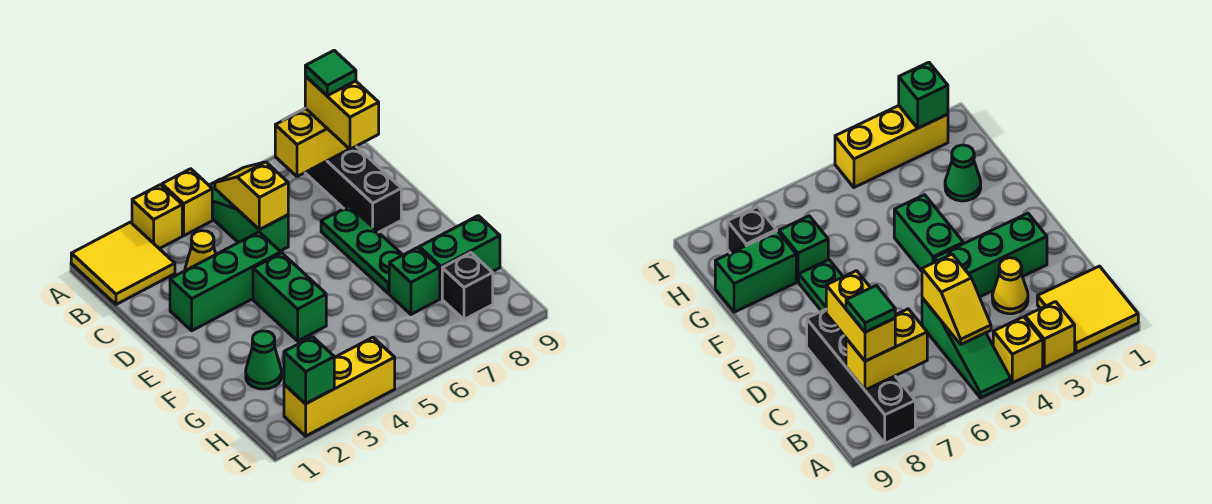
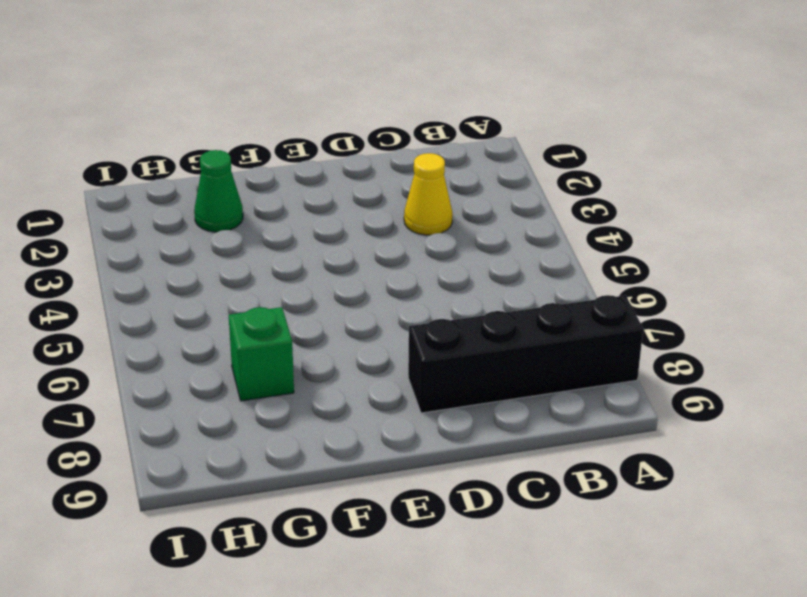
none -> yellow tile A1:B2 level 1
none -> yellow brick A3 level 1
none -> yellow brick A4 level 1

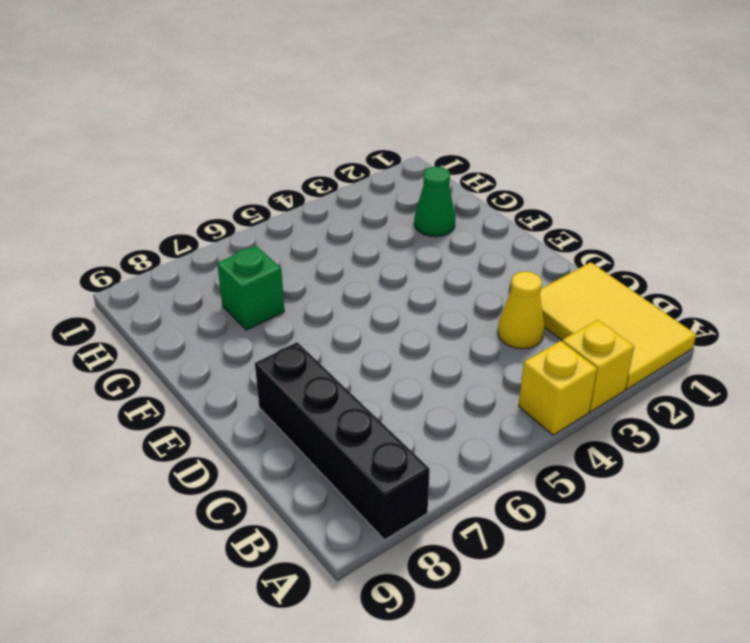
yellow tile A1:C2 level 1 -> yellow tile A1:B2 level 1
none -> green slope A5:C5 level 1 top C
none -> green brick D2:D4 level 1
none -> green plate D7:F7 level 1

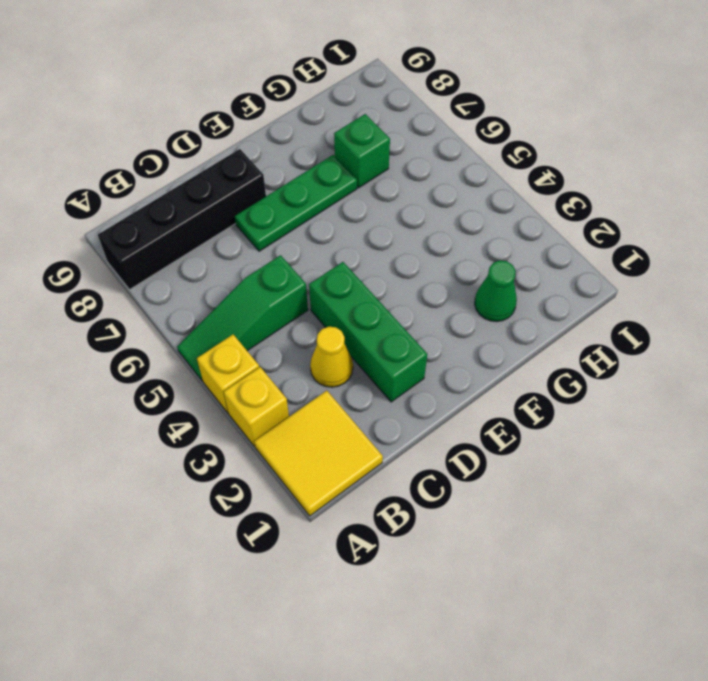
none -> green brick E4:F4 level 1
none -> green brick G8:G9 level 1
none -> black brick H8 level 1

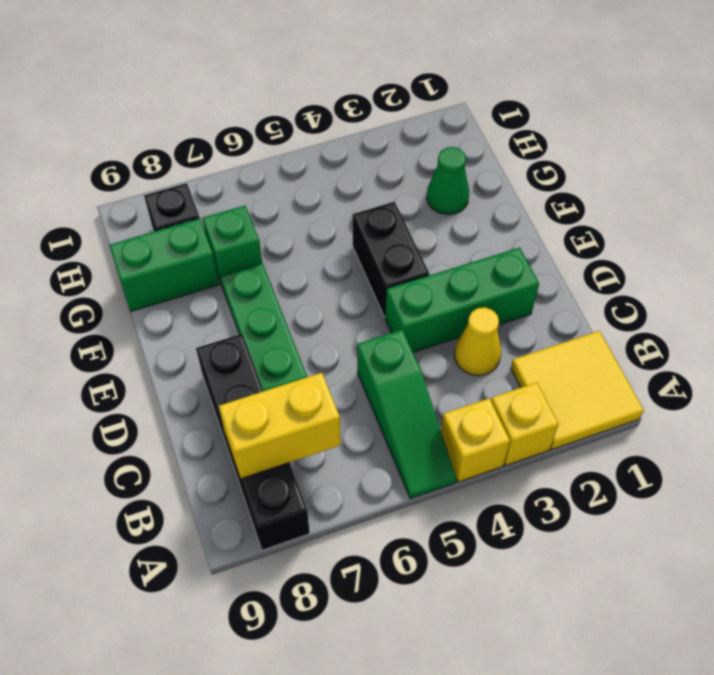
black brick E4:F4 level 1 -> green brick E4:F4 level 1
none -> yellow brick I2:I4 level 1
none -> yellow slope B5:C5 level 2 top C
none -> green brick I2 level 2

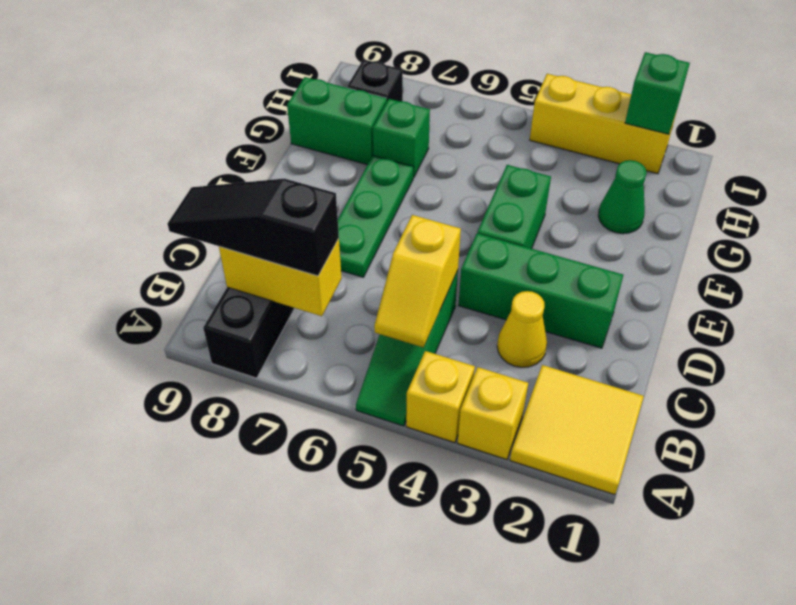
black slope B7:B9 level 3 top 7 -> yellow brick B8:C8 level 3
none -> green tile B8 level 4

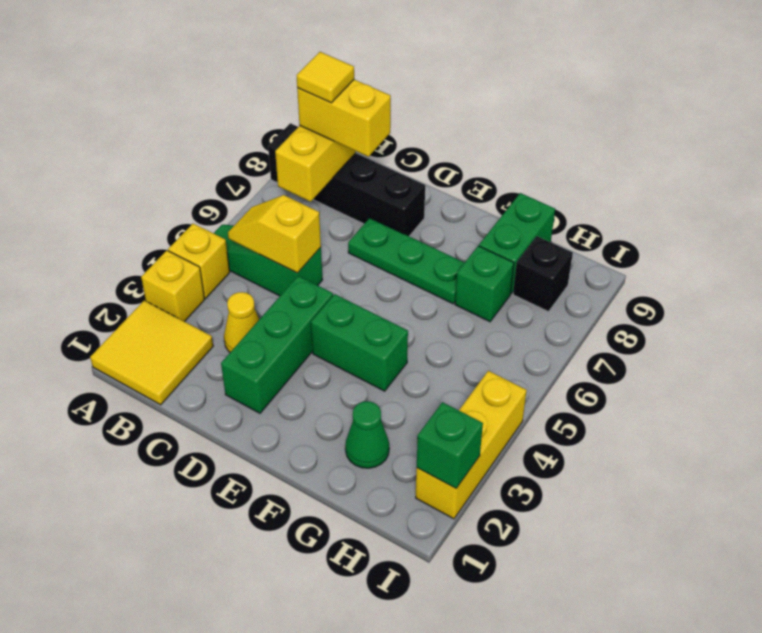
yellow tile B8 level 4 -> green tile B8 level 4

